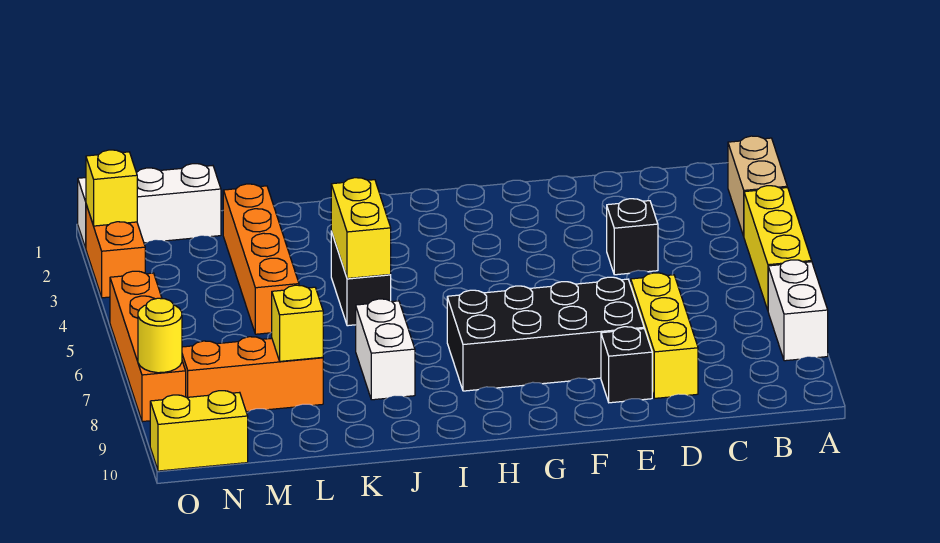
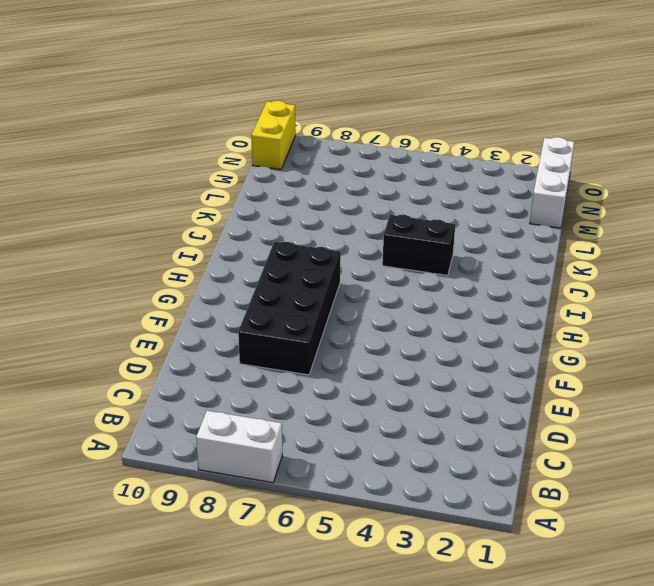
none -> tan brick A2:A3 level 1
none -> yellow brick A4:A6 level 1
none -> black brick D4 level 1

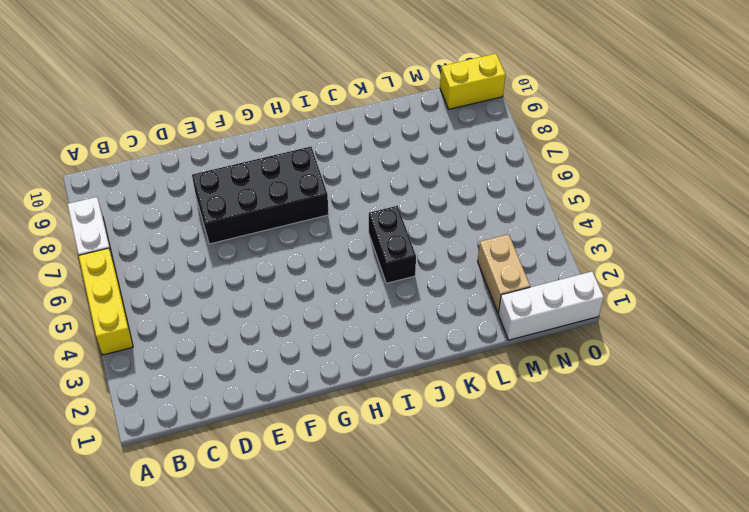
tan brick M2:M3 level 1 -> tan brick A2:A3 level 1
none -> black brick D4 level 1
none -> yellow brick D7:D9 level 1
none -> black brick E9 level 1

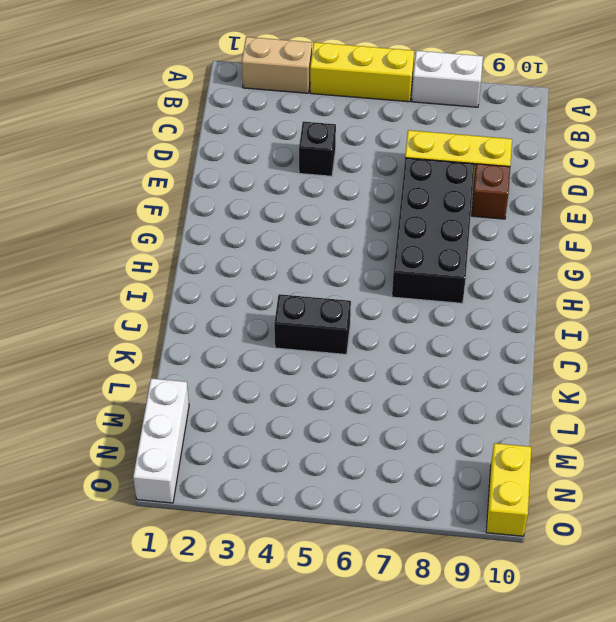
brown brick E9 level 1 -> black brick E9 level 1
none -> white brick J7:J8 level 1
none -> orange brick L2:L5 level 1
none -> orange brick L8:N8 level 1

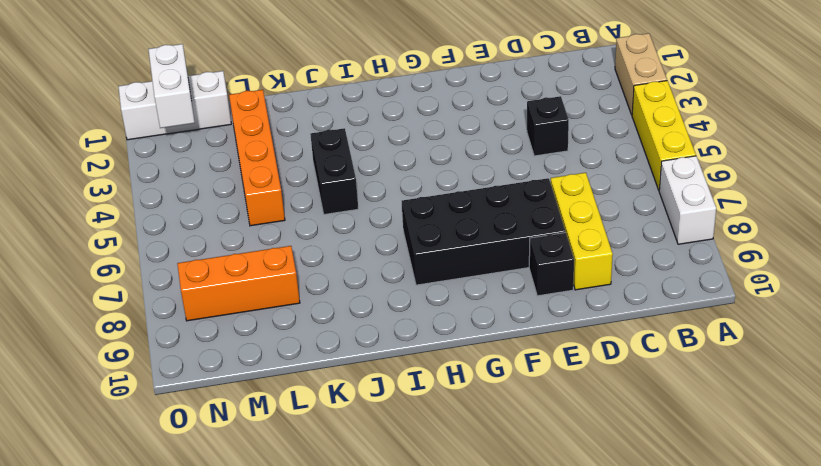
white brick N1:N2 level 2 -> white brick J7:J8 level 1
none -> yellow brick N10:O10 level 1
none -> orange brick O2:O3 level 1
none -> orange brick O5:O8 level 1

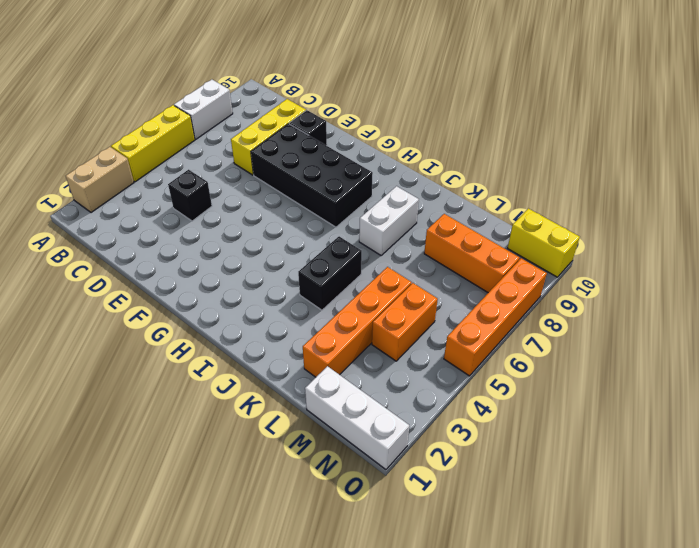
orange brick M4:M5 level 1 -> orange brick O2:O3 level 1
none -> yellow brick J4:J5 level 2
none -> yellow brick L8 level 2
none -> yellow brick O2 level 2

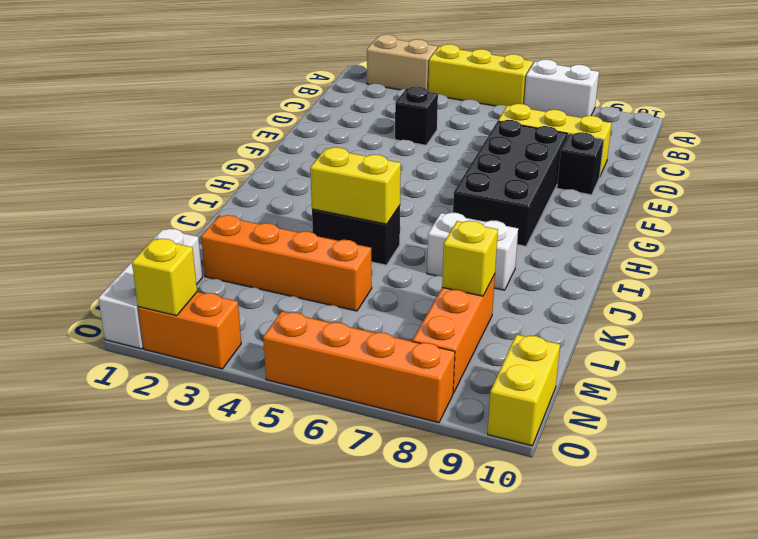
none -> yellow round brick O8 level 2

